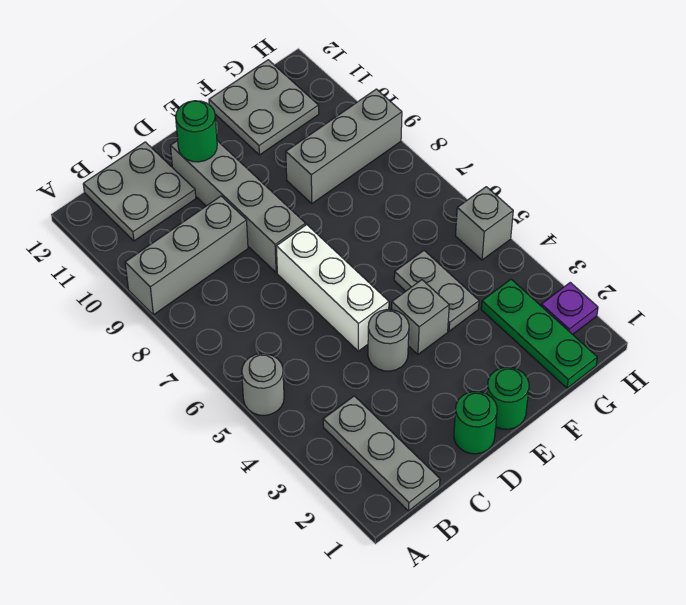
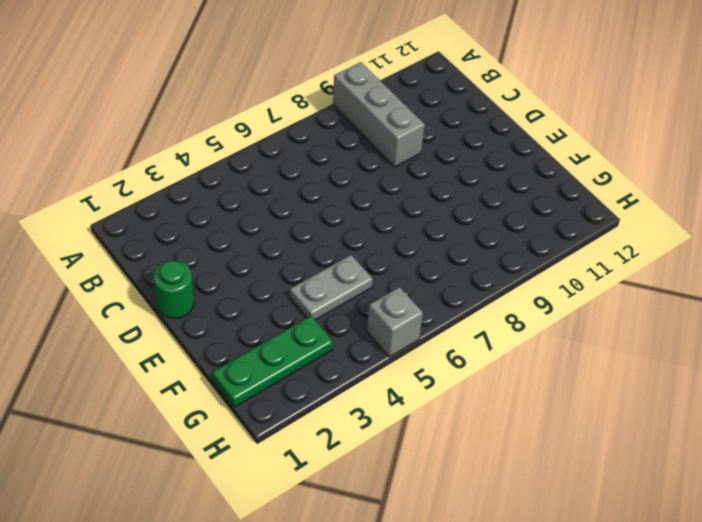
none -> grey round brick A5 level 1
none -> grey plate B1:B3 level 1
none -> grey plate B11:C12 level 1

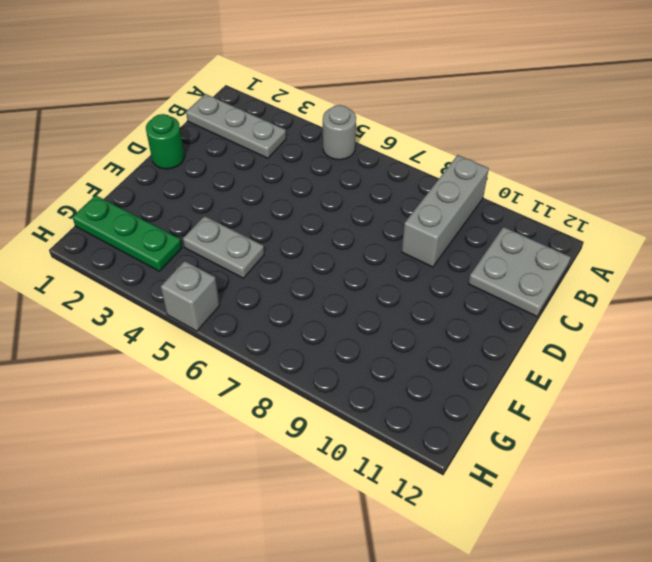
none -> grey round brick D4 level 1
none -> white brick D5:D7 level 1
none -> grey brick D8:D11 level 1

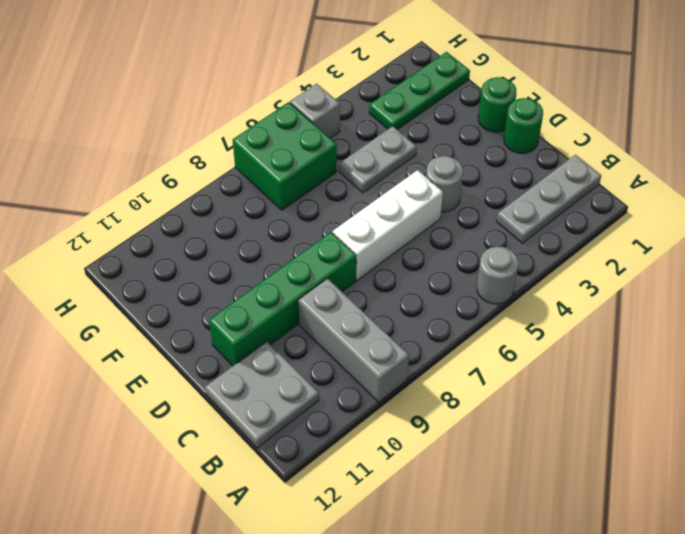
green brick D8:D11 level 1 -> grey brick D8:D11 level 1
green brick G6:H7 level 1 -> none
none -> grey brick E4 level 1
none -> grey brick F9:H9 level 1
none -> grey plate F11:G12 level 1

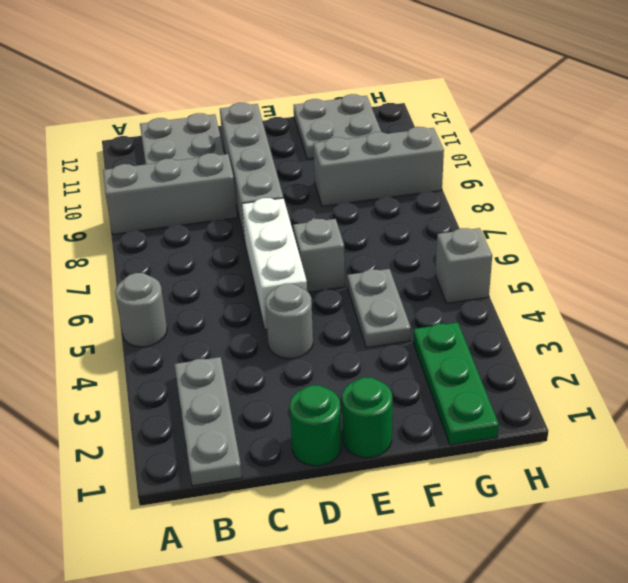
grey brick E6 level 1 -> grey brick E4 level 1
none -> purple plate H2 level 1
none -> green round brick D11 level 2

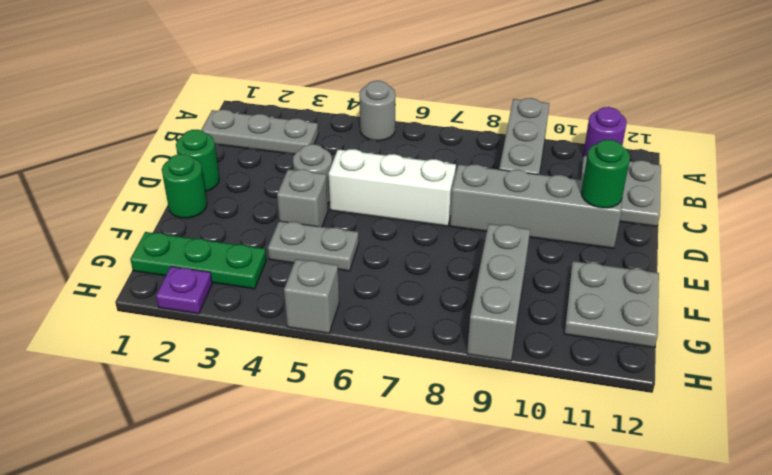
purple round brick A11 level 1 -> none

